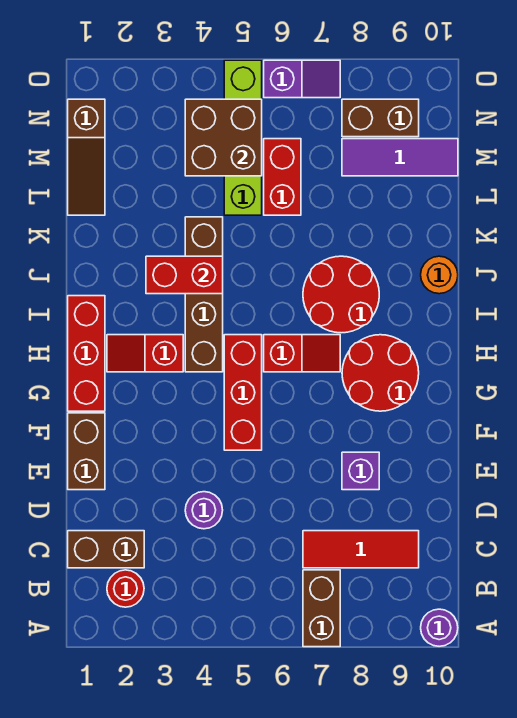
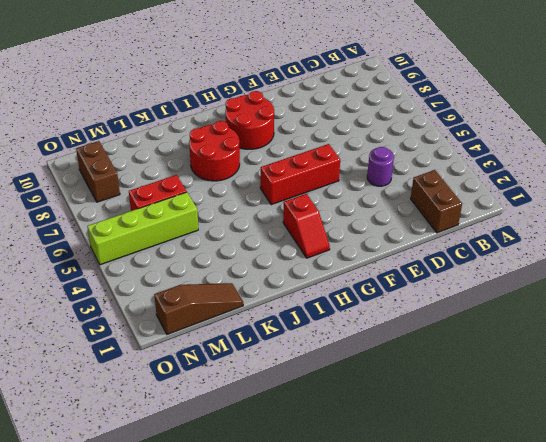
none -> brown brick A7:B7 level 1
none -> purple round brick A10 level 1
none -> red round brick B2 level 1

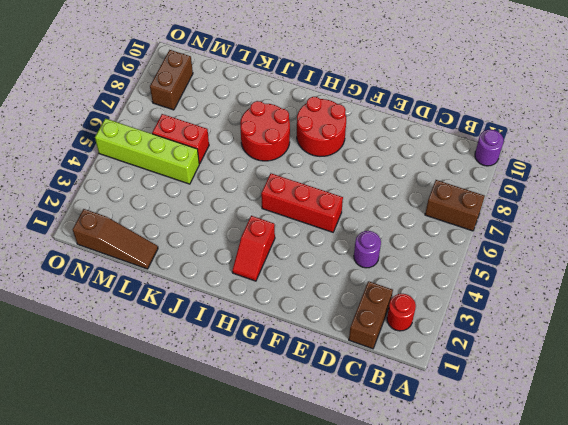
none -> red tile C7:C9 level 1
none -> brown brick E1:F1 level 1
none -> purple brick E8 level 1

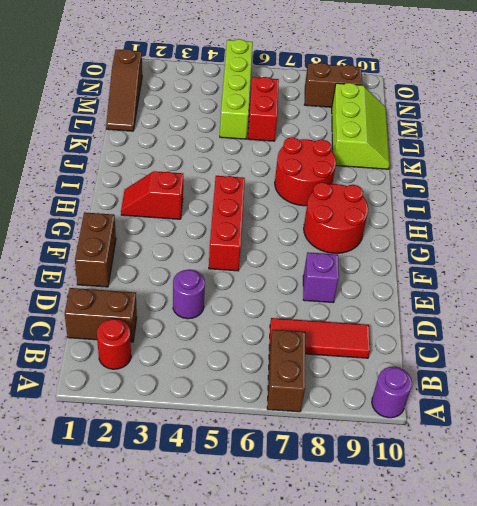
lime slope K9:M10 level 1 top 9 -> purple tile M8:M10 level 1
none -> red brick G1:I1 level 1
none -> brown brick H4:K4 level 1
none -> red slope H6:H7 level 1 top 6

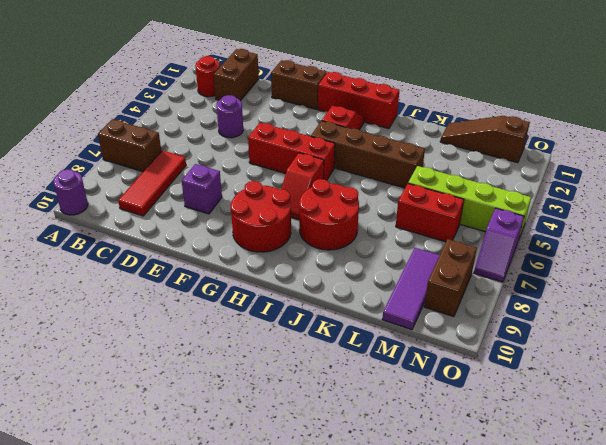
none -> orange round brick J10 level 1
none -> red brick J3:J4 level 2
none -> brown brick M4:N5 level 2

